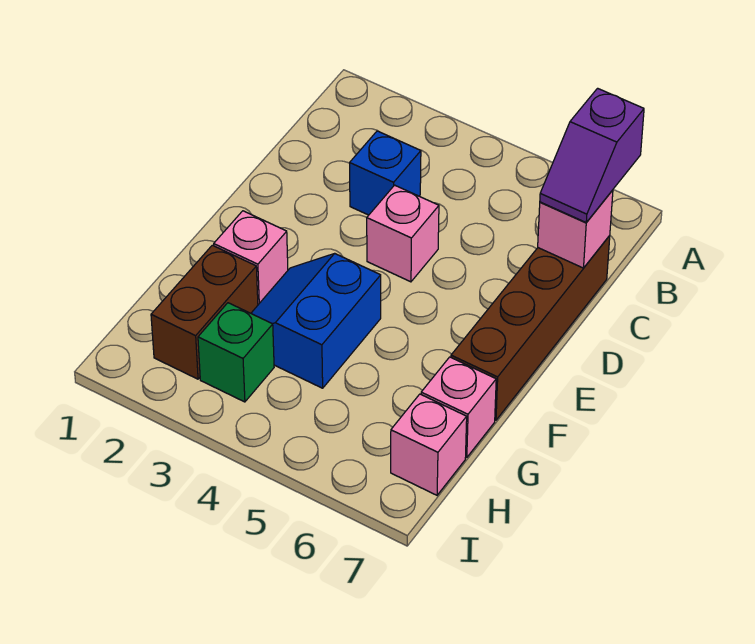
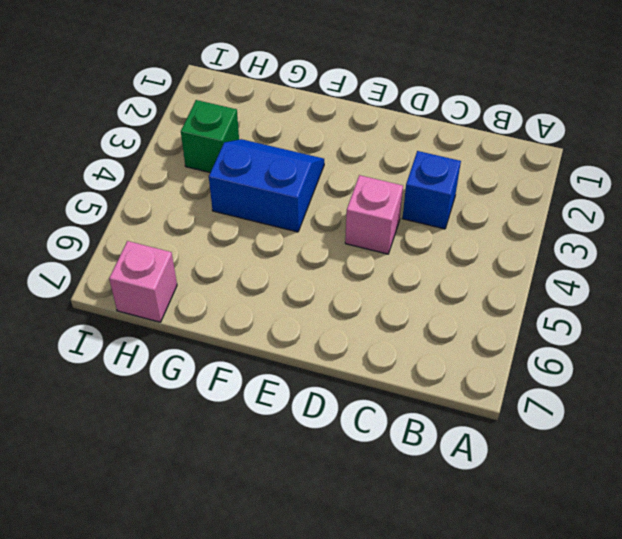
none -> brown brick C7:F7 level 1
none -> pink brick F2 level 1

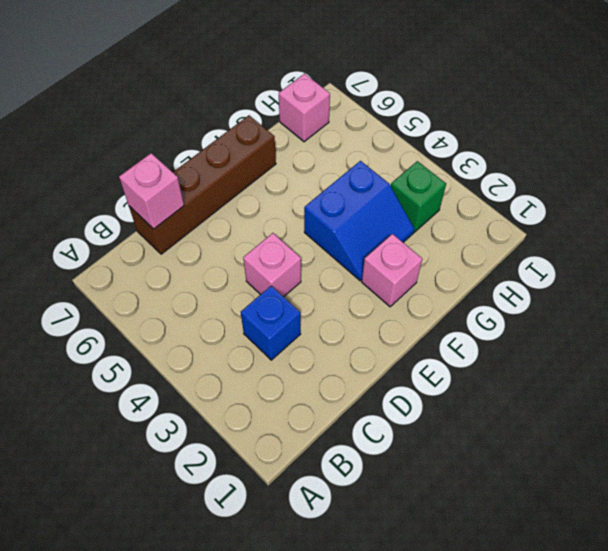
none -> brown brick G2:H2 level 1
none -> pink brick G7 level 1

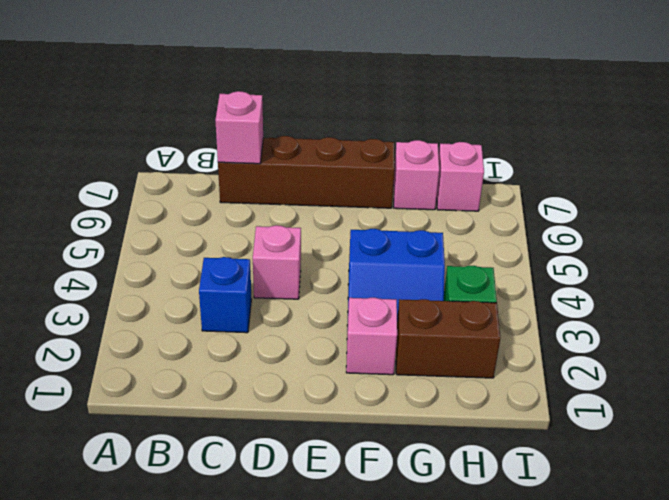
none -> purple slope B7:C7 level 3 top B

